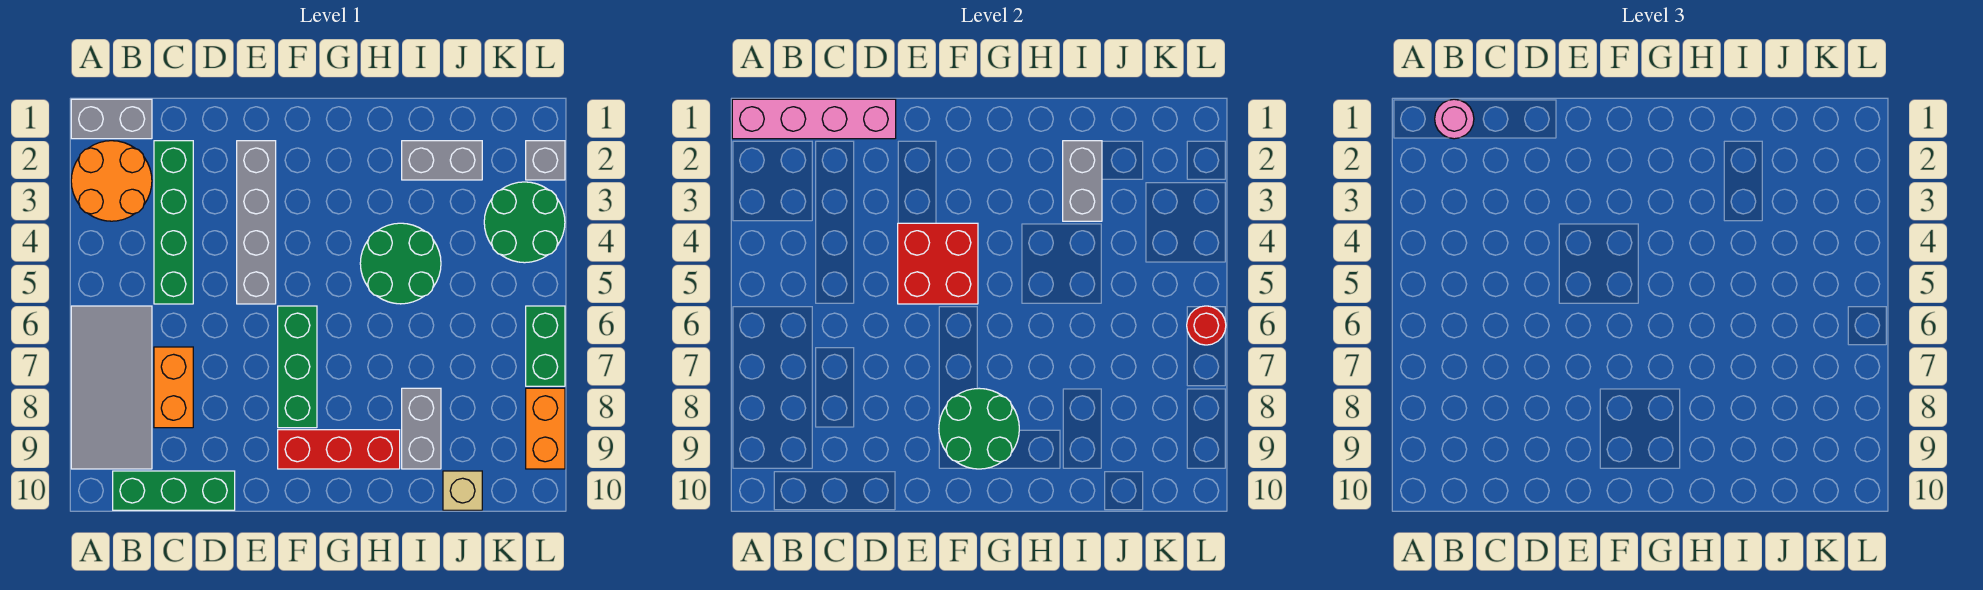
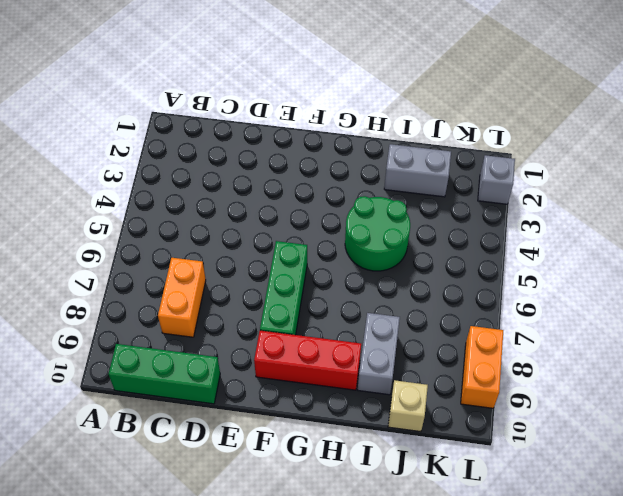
none -> grey brick A1:B1 level 1
none -> orange round brick A2:B3 level 1
none -> grey tile A6:B9 level 1

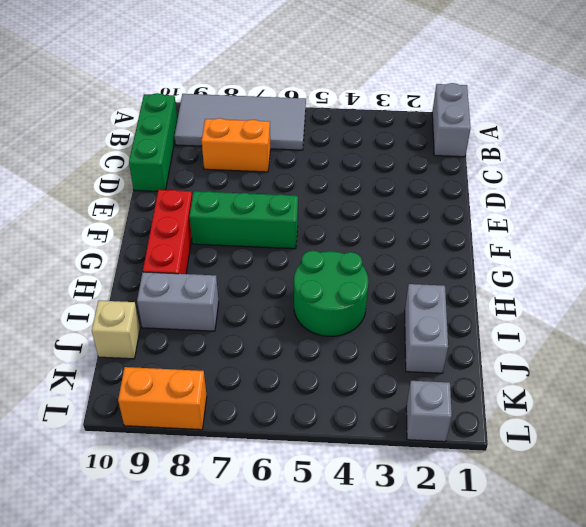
none -> orange round brick A2:B3 level 1
none -> green brick C2:C5 level 1
none -> grey brick E2:E5 level 1

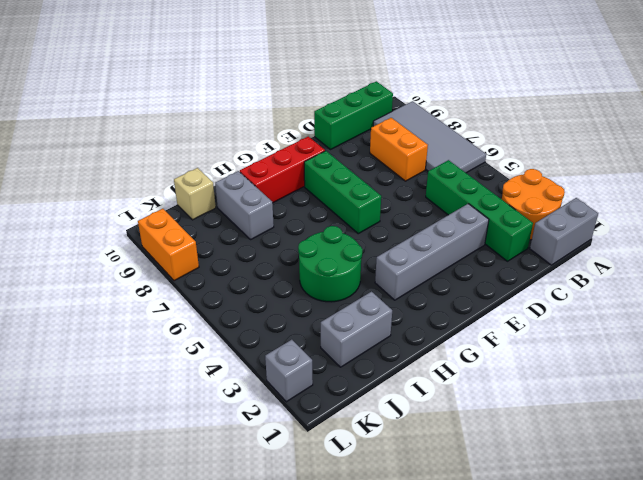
grey brick D3:G3 level 1 -> grey brick E2:E5 level 1
none -> green round brick K3:L4 level 1
none -> green brick L6:L7 level 1
none -> pink brick A1:D1 level 2

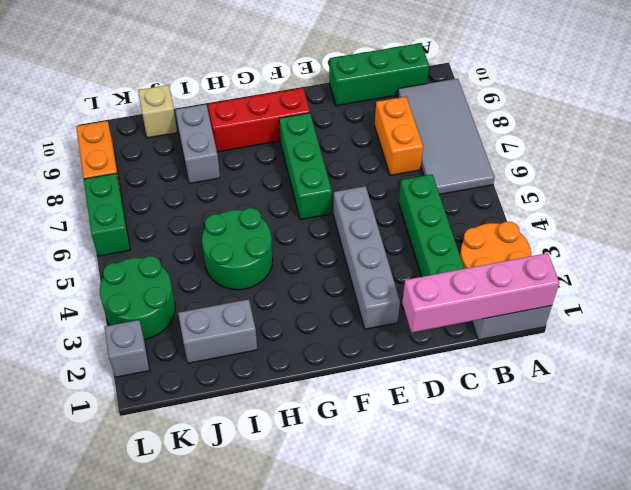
none -> red brick E4:F5 level 2
none -> green round brick F8:G9 level 2
none -> grey brick I2:I3 level 2

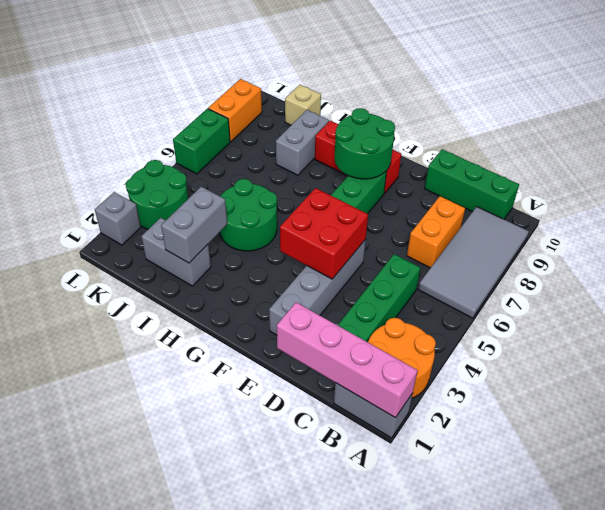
none -> red round brick L6 level 2
none -> pink round brick B1 level 3

